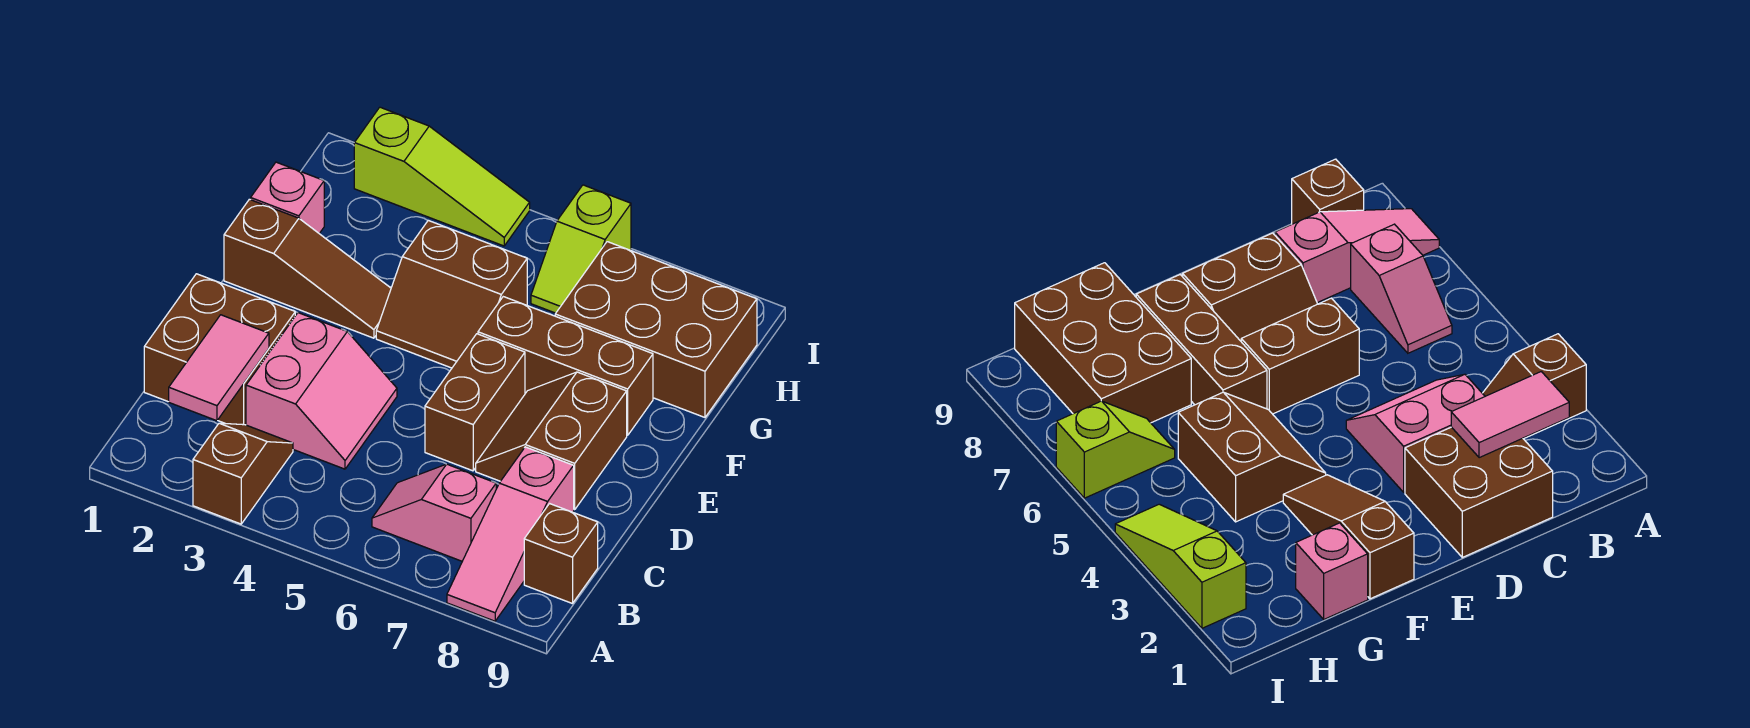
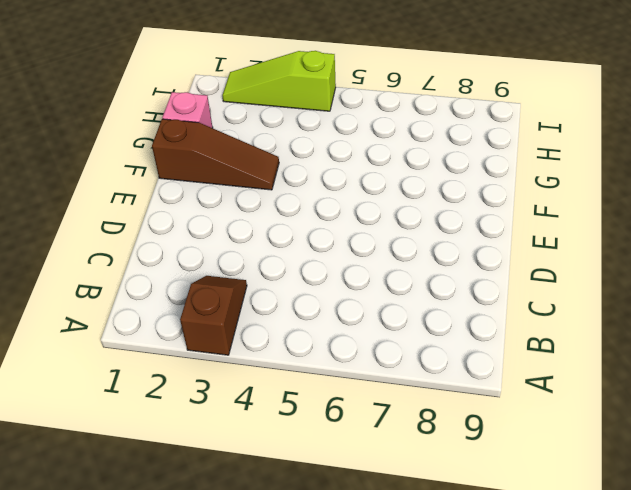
lime slope I2:I4 level 1 top 4 -> lime slope I2:I4 level 1 top 2
none -> pink slope A8:C8 level 1 top C
none -> pink slope B6:B7 level 1 top 7
none -> brown brick B9 level 1

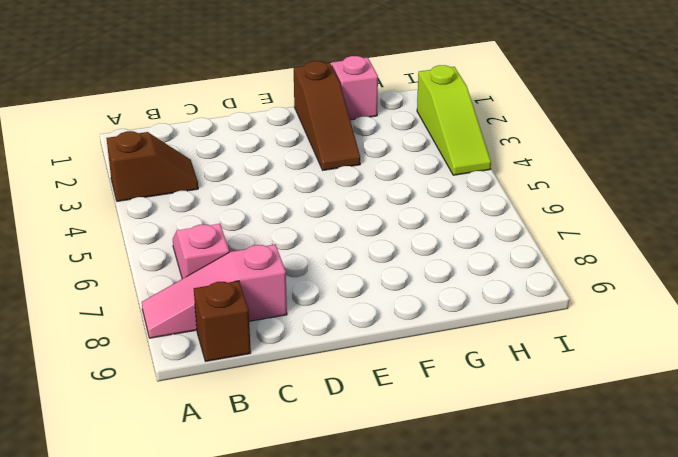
none -> brown brick C1:D2 level 1
none -> pink slope C3:D4 level 1 top 3
none -> brown brick D6:E6 level 1

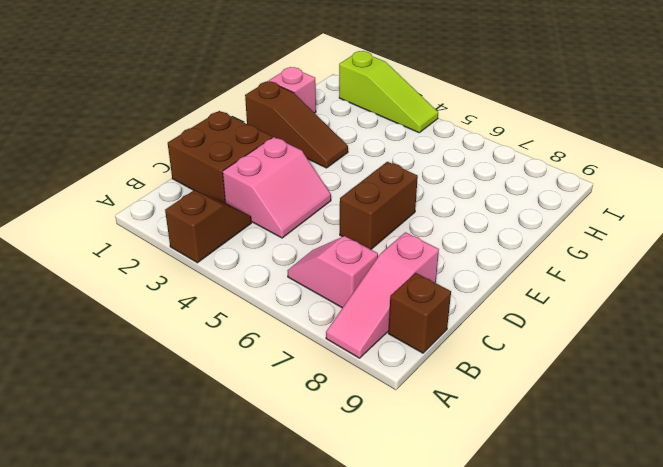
none -> brown slope D7:E8 level 1 top 8
none -> brown slope F4:G5 level 1 top G
none -> brown brick F6:F8 level 1

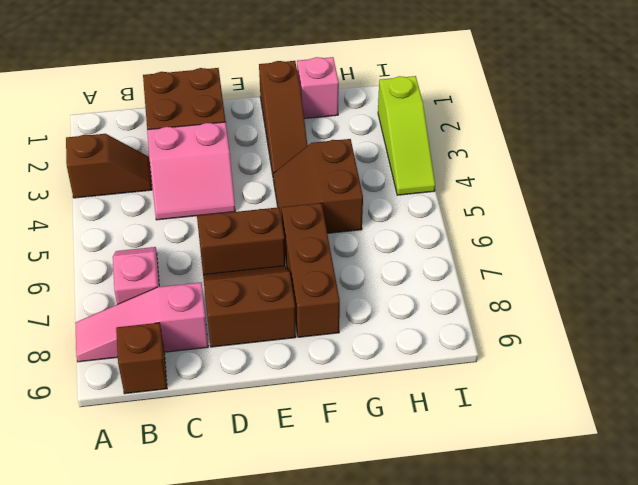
none -> brown brick G7:H9 level 1
none -> lime slope H6:I6 level 1 top I
none -> pink tile B2:C2 level 2

